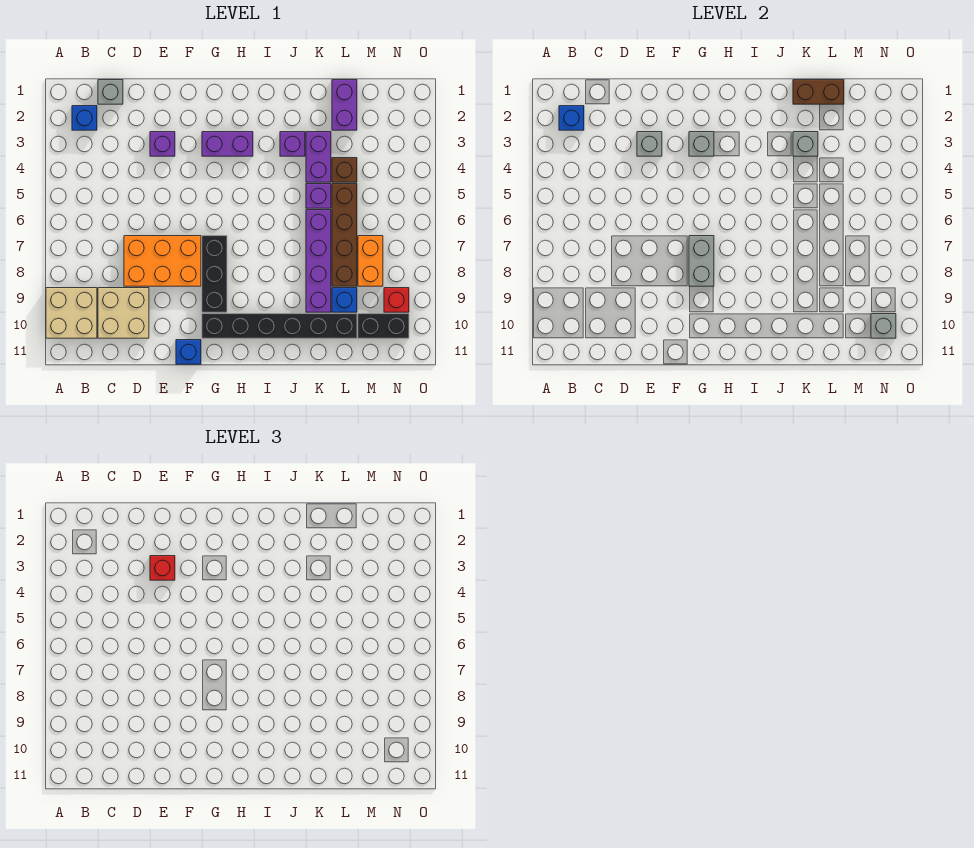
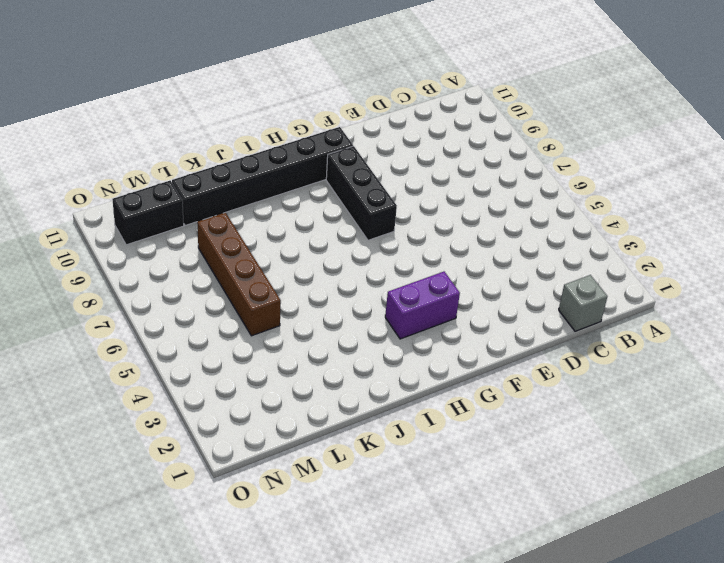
none -> tan brick A9:B10 level 1
none -> blue brick B2 level 1
none -> tan brick C9:D10 level 1

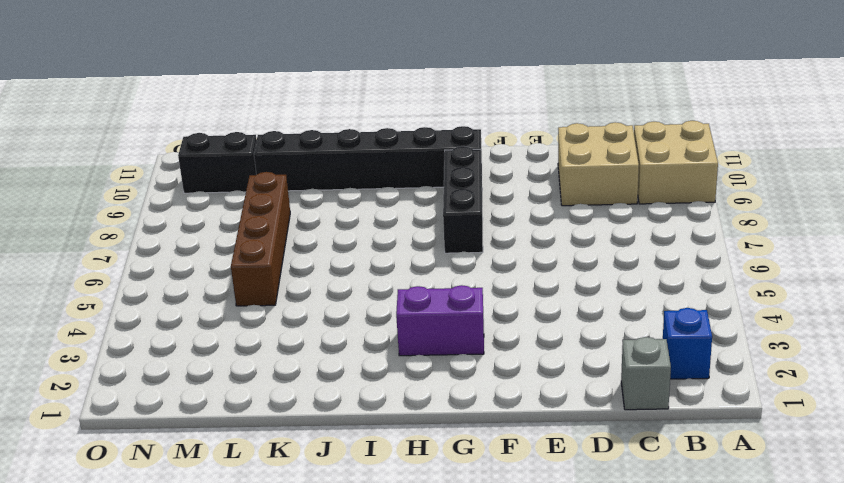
none -> orange brick D7:F8 level 1
none -> purple brick E3 level 1
none -> blue brick F11 level 1

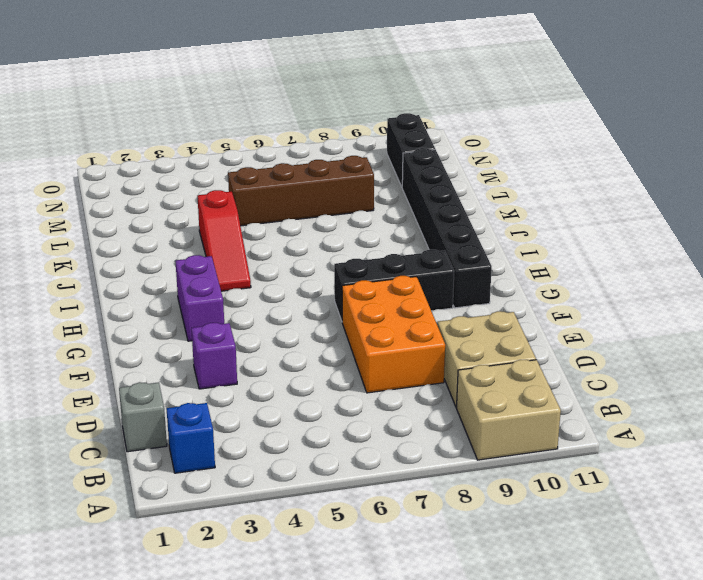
red slope I4:K4 level 1 top K -> purple brick K3:K4 level 1
none -> blue brick F11 level 1
none -> purple brick J3 level 1
none -> purple brick K5 level 1

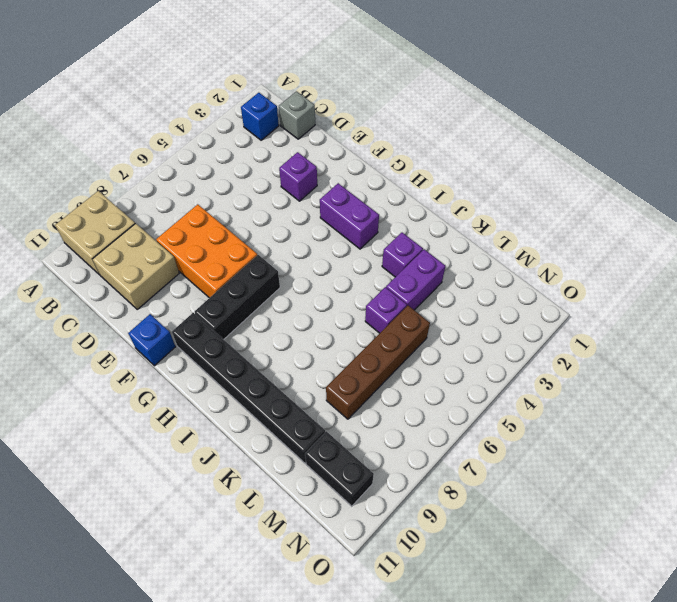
none -> purple brick K6:K9 level 1
none -> purple brick L1:L2 level 1
none -> brown brick L4 level 1

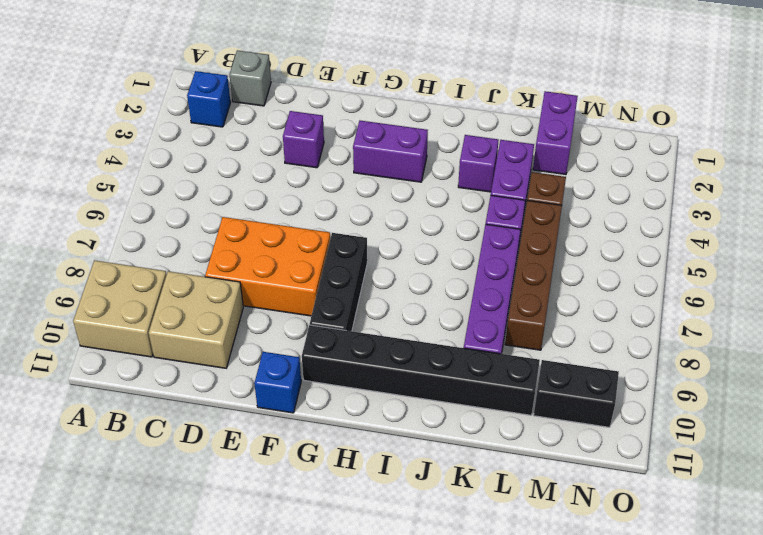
none -> blue brick L9 level 1
none -> orange brick M7:M8 level 1
none -> red brick N9 level 1

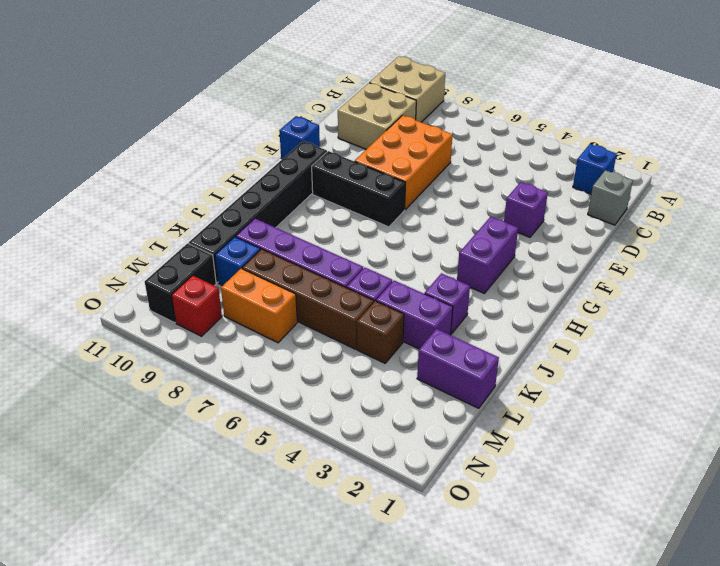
none -> blue brick B2 level 2
none -> grey brick E3 level 2
none -> grey brick G3 level 2

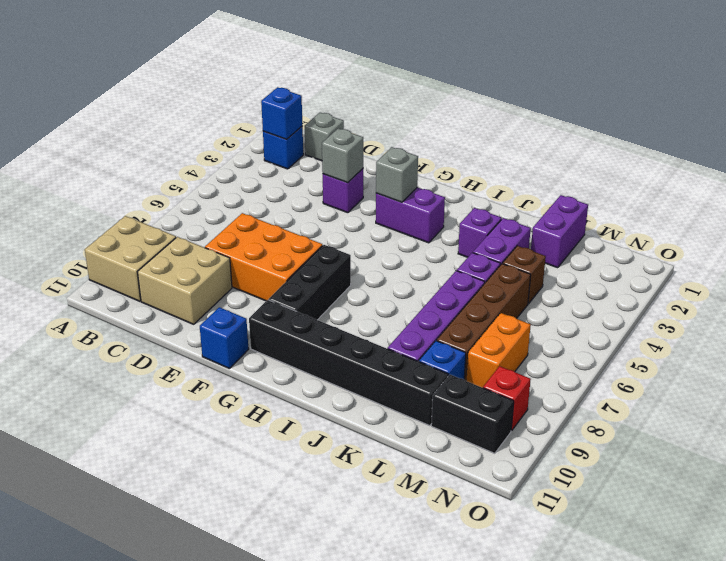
none -> grey brick G7:G8 level 2
none -> brown brick K1:L1 level 2
none -> grey brick K3 level 2

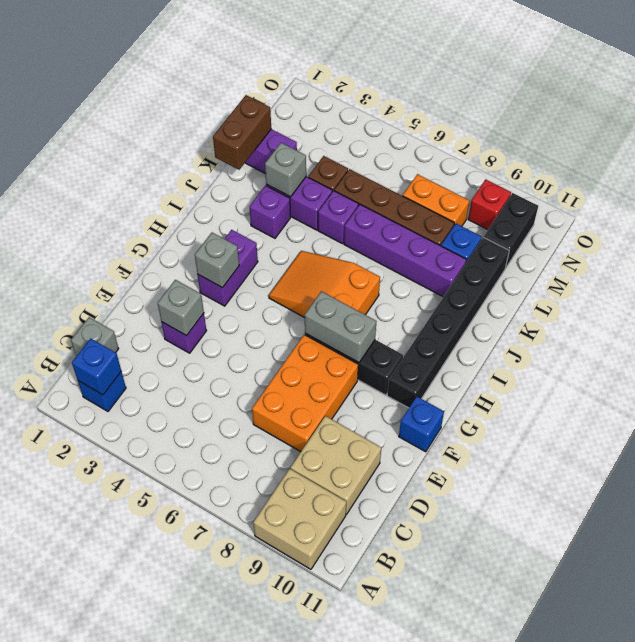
orange slope H5:I7 level 1 top 7 -> none
none -> grey brick N10 level 2
none -> red brick E3 level 3

